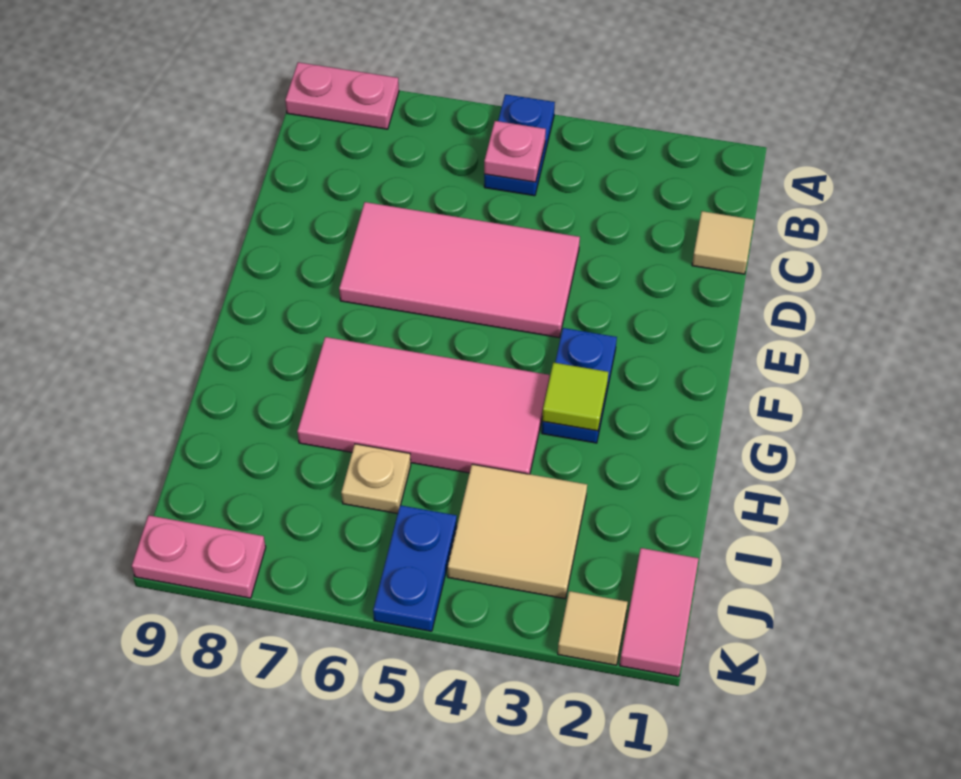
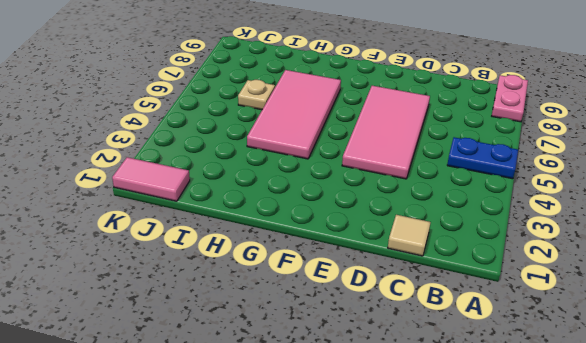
none -> blue plate F3:G3 level 1
none -> tan tile I3:J4 level 1
none -> blue plate J5:K5 level 1

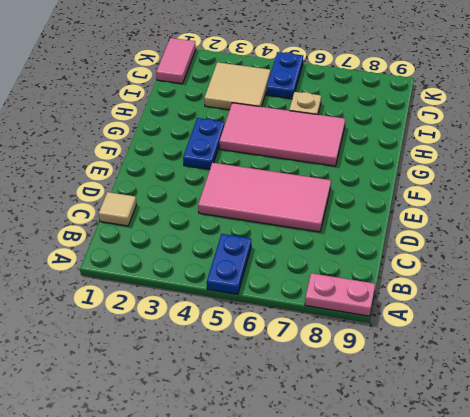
none -> tan tile K2 level 1
none -> pink plate K8:K9 level 1
none -> pink plate B5 level 2

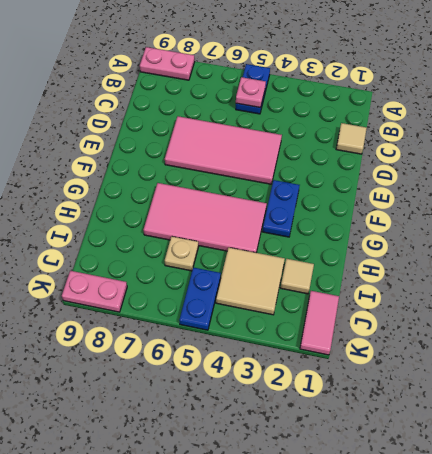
tan tile I2 level 1 -> tan tile K2 level 1
none -> lime tile G3 level 2

